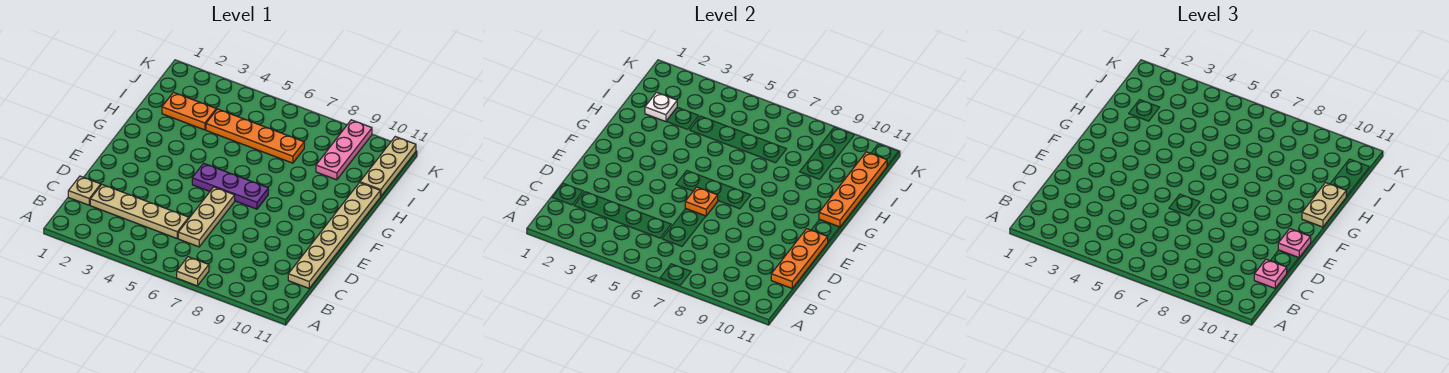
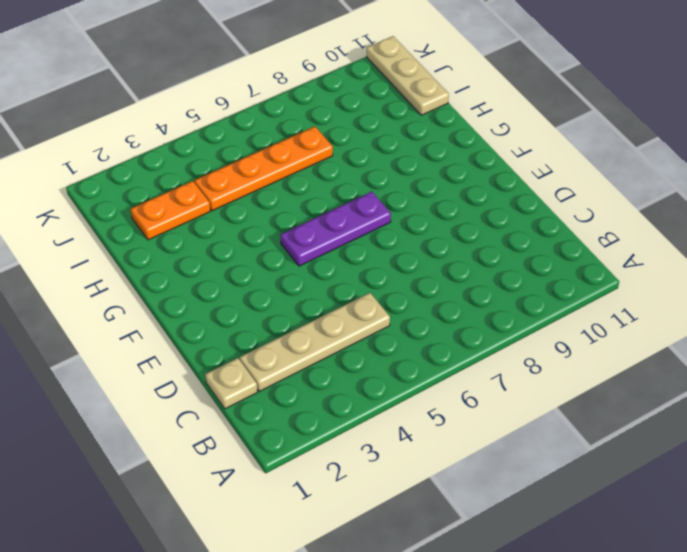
none -> tan plate A7 level 1
none -> tan plate C6:E6 level 1
none -> tan plate C11:H11 level 1

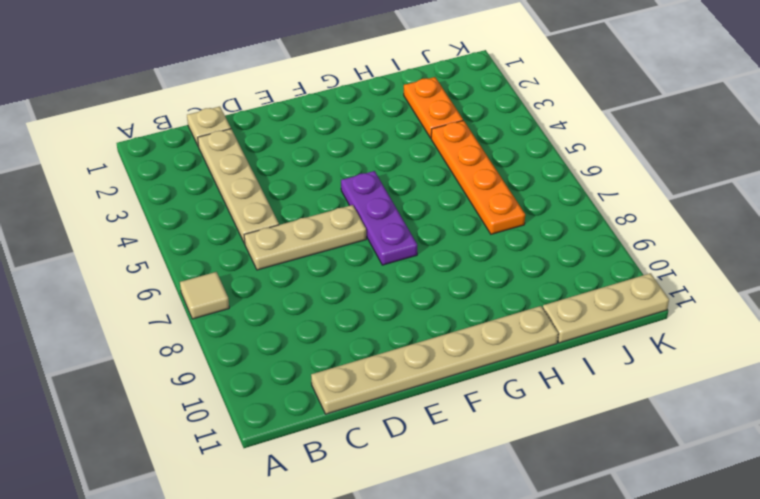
tan tile A7 level 1 -> tan plate A7 level 1
none -> pink plate I9:K9 level 1
none -> orange plate C11:E11 level 2
none -> orange plate E6 level 2

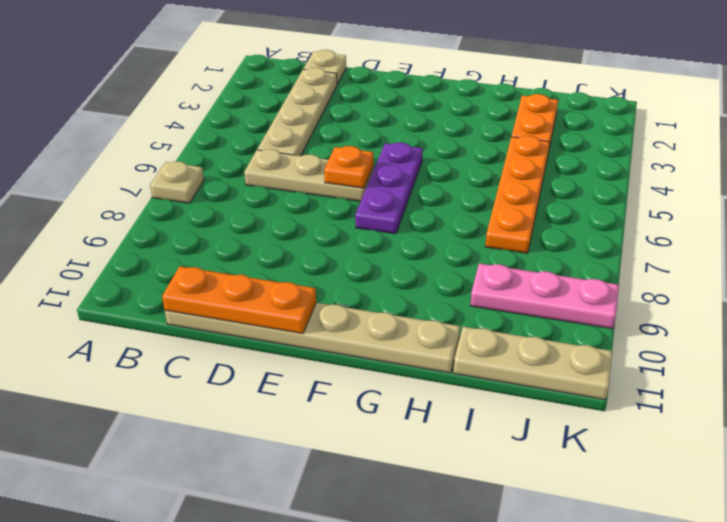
none -> orange plate G11:J11 level 2
none -> white plate I2 level 2
none -> pink plate C11 level 3

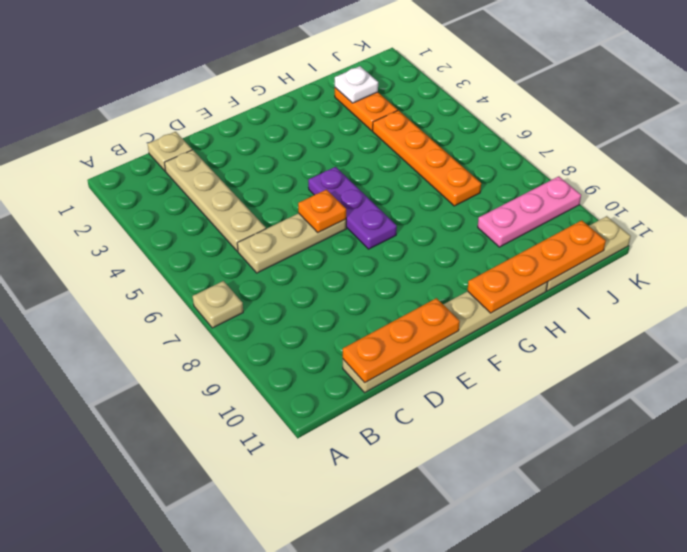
none -> pink plate C11 level 3
none -> pink plate E11 level 3
none -> tan plate G11:H11 level 3

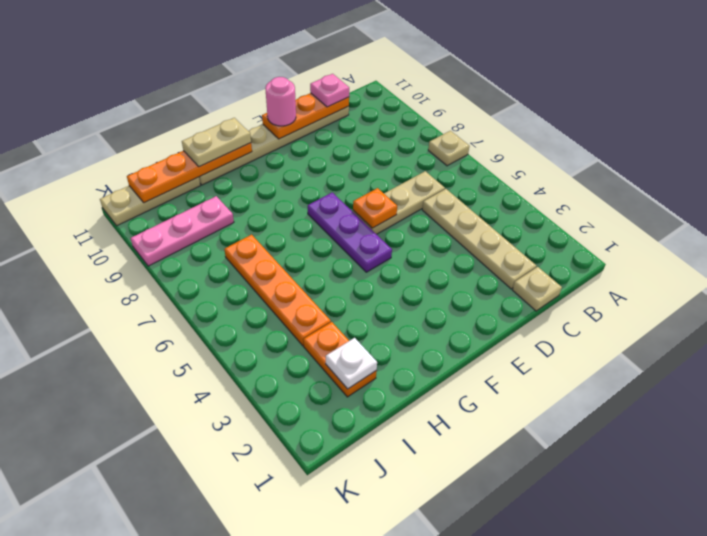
pink round brick E11 level 3 -> pink plate E11 level 3

